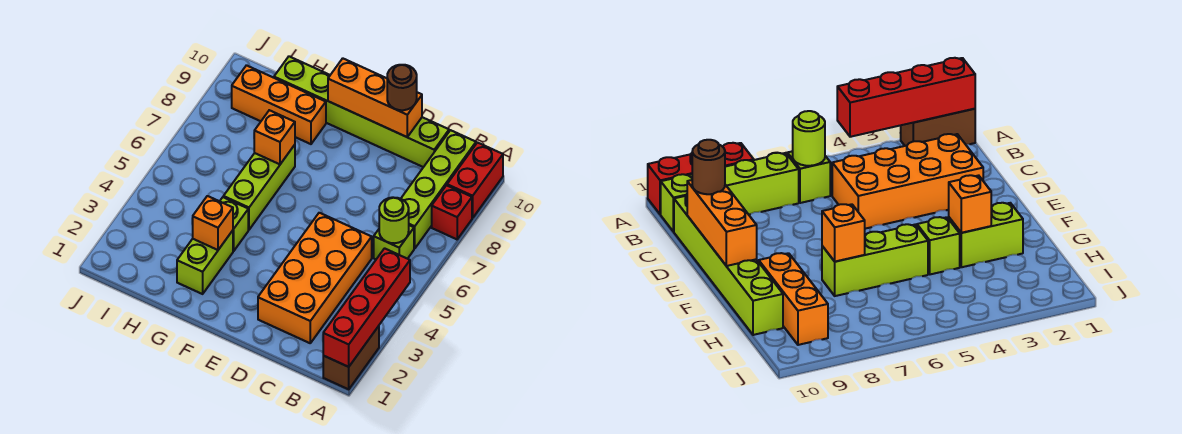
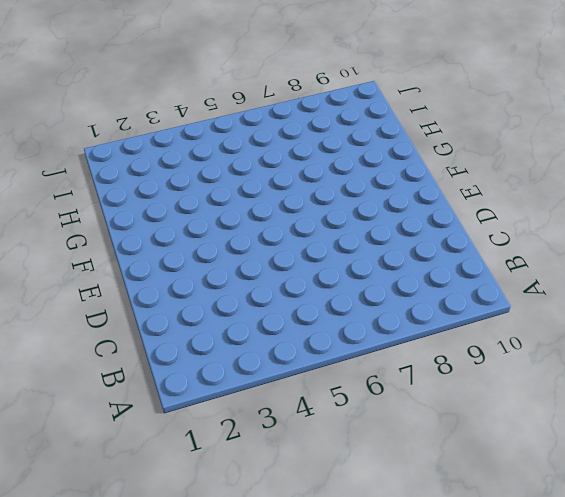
none -> brown brick A1:A2 level 1
none -> red brick A8 level 1
none -> red brick A9:A10 level 1

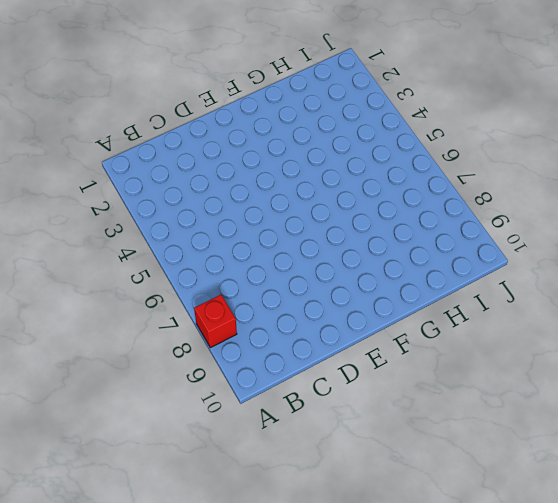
none -> brown brick A1:A2 level 1
none -> red brick A9:A10 level 1
none -> lime brick B6 level 1

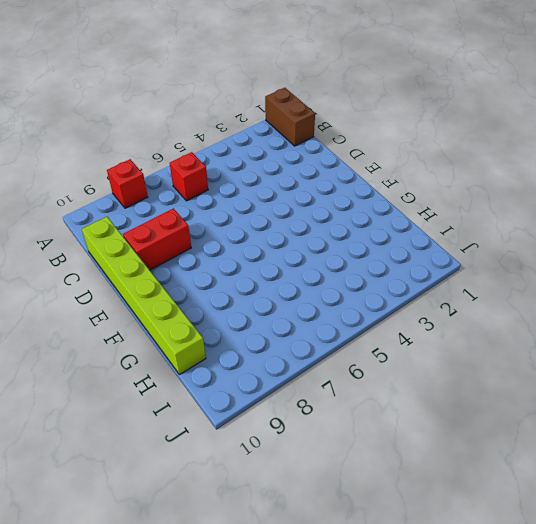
brown brick A1:B1 level 1 -> brown brick A1:A2 level 1
red brick B6 level 1 -> lime brick B6 level 1
red brick D8:D9 level 1 -> red brick A9:A10 level 1
none -> lime brick B7:B10 level 1
none -> orange brick C2:D5 level 1
none -> lime brick G2:G3 level 1

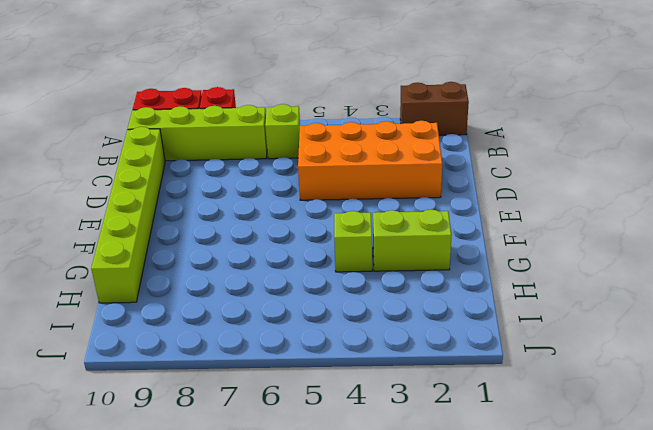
none -> lime brick G5:G7 level 1
none -> orange brick G9:I9 level 1
none -> red brick A1:A4 level 2

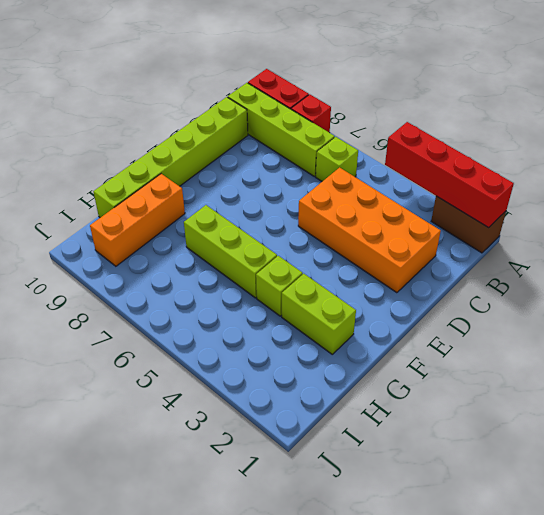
none -> lime round brick B6 level 2
none -> orange brick D10:F10 level 2
none -> orange brick G3 level 2

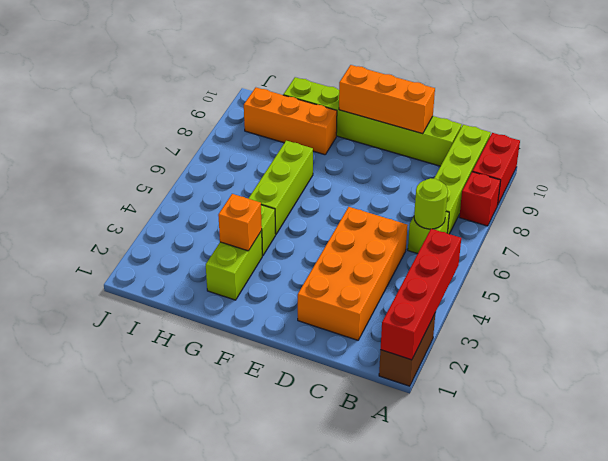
none -> orange brick G7 level 2
none -> brown round brick D10 level 3

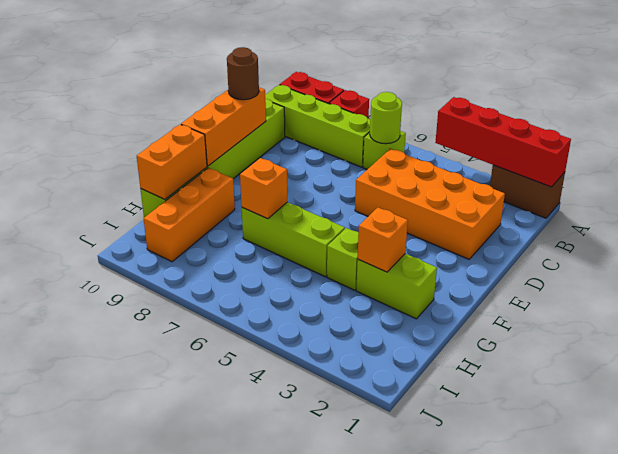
orange brick G10:H10 level 2 -> none

